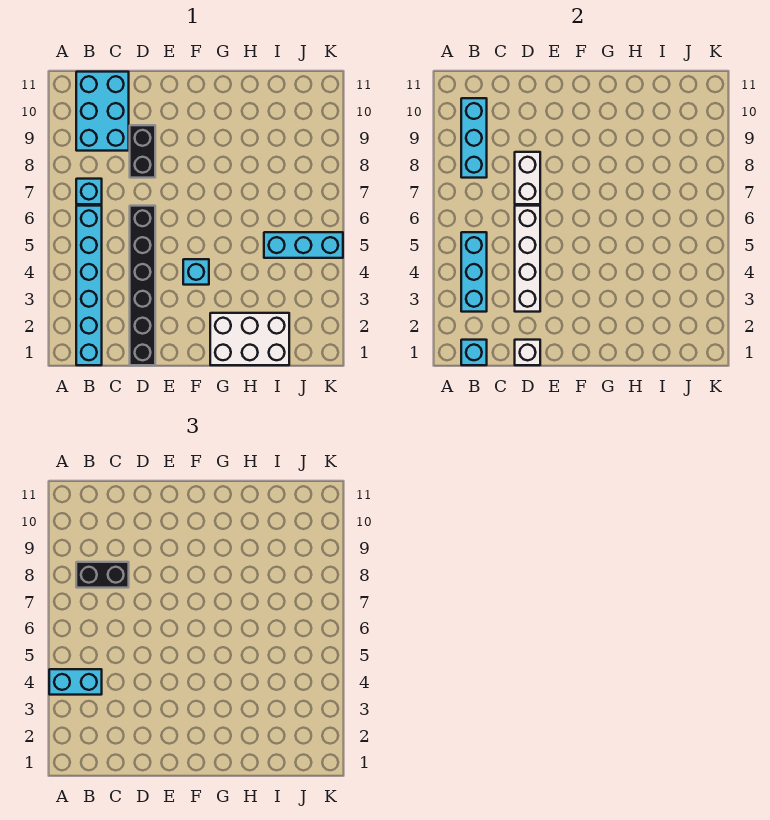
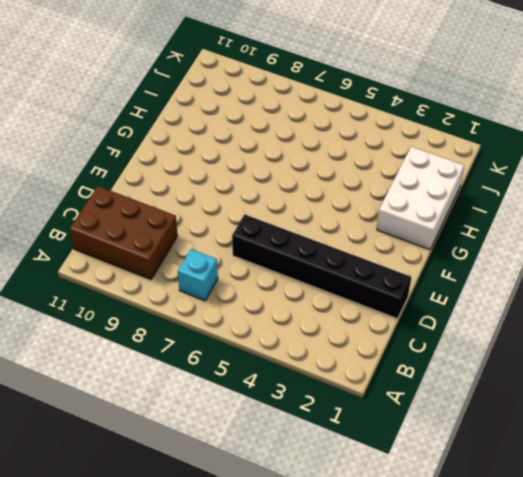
brown brick B9:C11 level 1 -> cyan brick B9:C11 level 1
none -> cyan brick B1:B6 level 1
none -> black brick D8:D9 level 1
none -> cyan brick F4 level 1

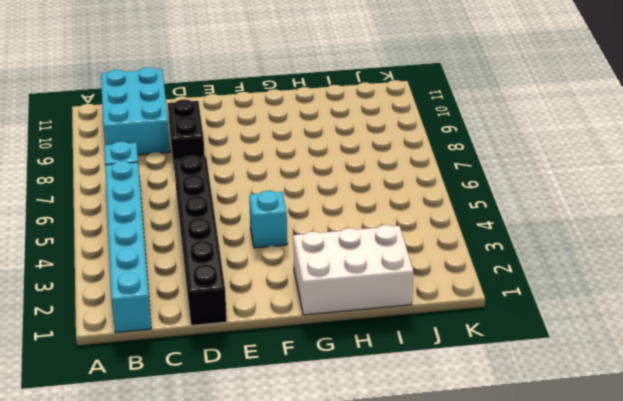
none -> cyan brick I5:K5 level 1
none -> cyan brick B1 level 2
none -> cyan brick B3:B5 level 2

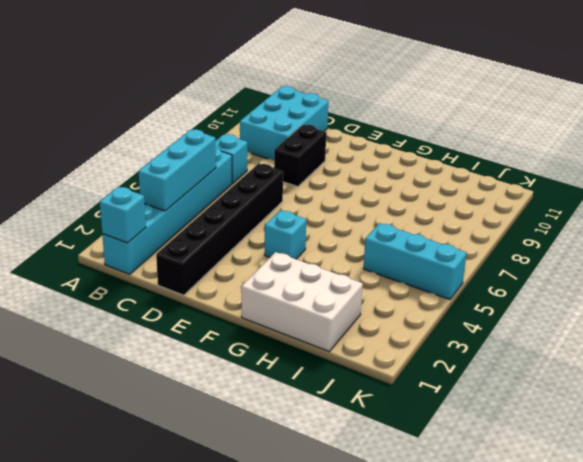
none -> cyan brick B8:B10 level 2
none -> white brick D1 level 2
none -> white brick D3:D6 level 2

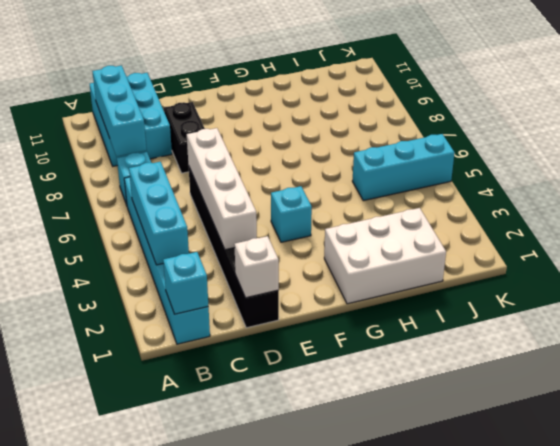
none -> white brick D7:D8 level 2
none -> cyan brick A4:B4 level 3
none -> black brick B8:C8 level 3

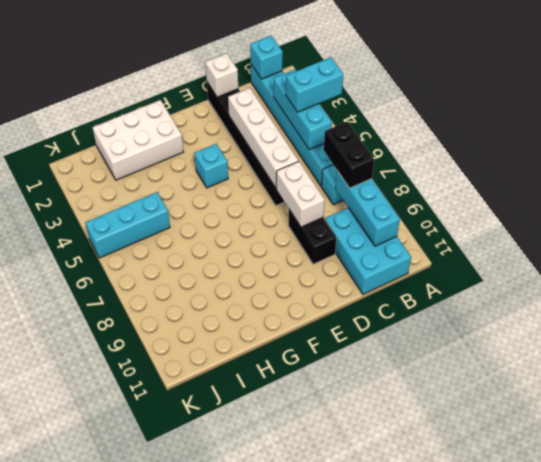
black brick B7:B8 level 3 -> black brick B8:C8 level 3

